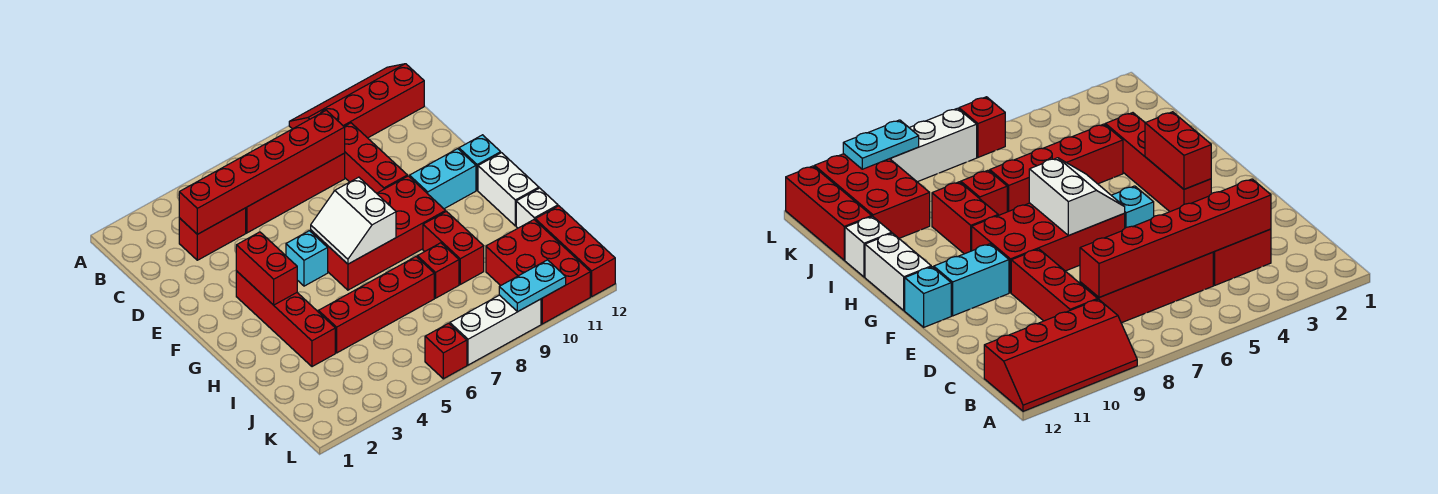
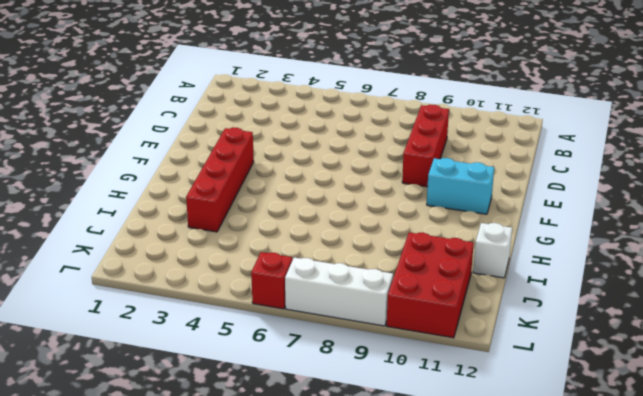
none -> red slope A9:B12 level 1 top B
none -> red brick C3:C4 level 1
none -> red brick C5:C8 level 1

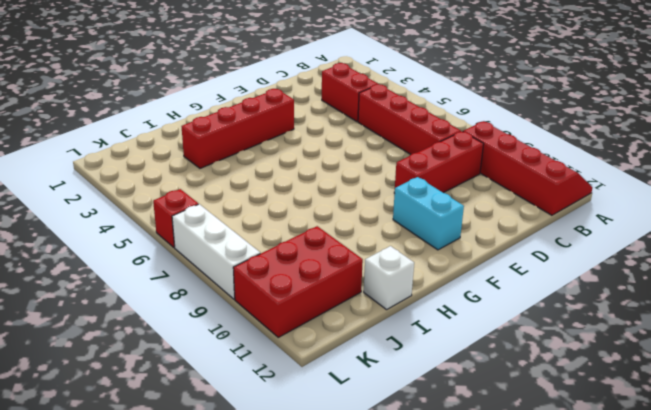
none -> cyan brick F5 level 1
none -> red brick F6:G9 level 1
none -> cyan brick F12 level 1

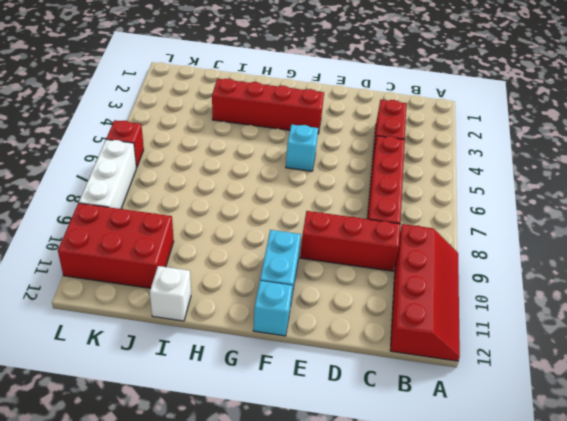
none -> red brick F6:G9 level 1
none -> white brick G12:H12 level 1
none -> red brick H9:I9 level 1

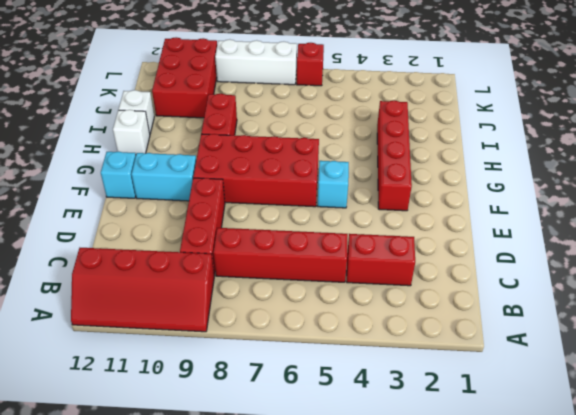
white brick H12 level 1 -> white brick G12:H12 level 1
none -> red brick I4:I7 level 1
none -> red brick I8 level 1
none -> red brick J12:L12 level 1

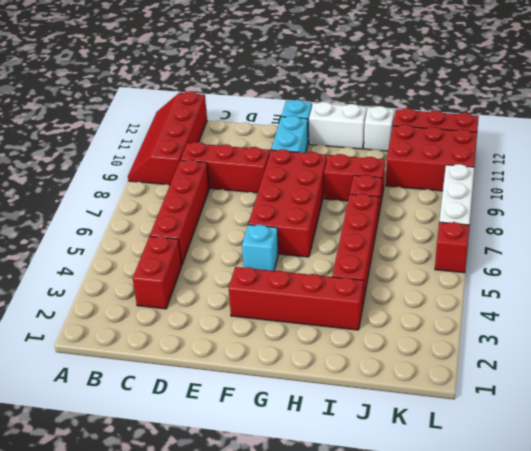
none -> red brick C3:C8 level 2
none -> red brick F3:G3 level 2
none -> white slope F6:G7 level 2 top 7

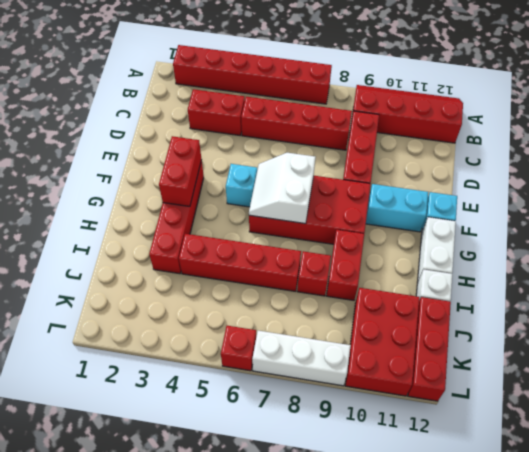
red brick A2:A7 level 1 -> red brick C3:C8 level 2
none -> cyan plate L9:L10 level 2

